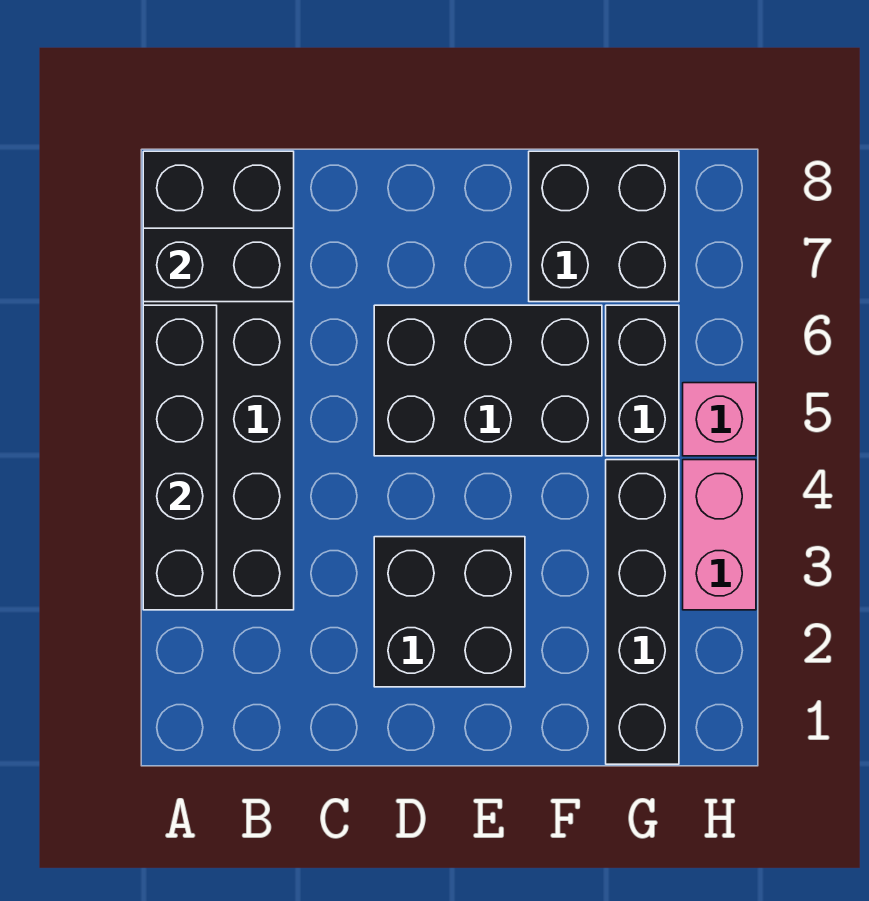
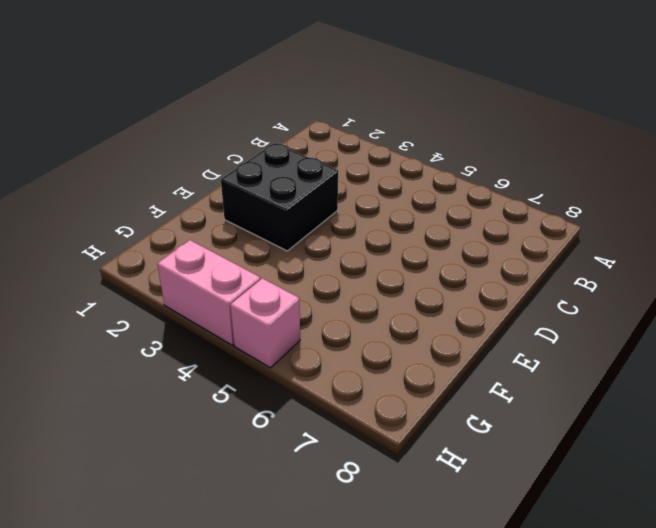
none -> black brick A3:B8 level 1
none -> black brick D5:F6 level 1

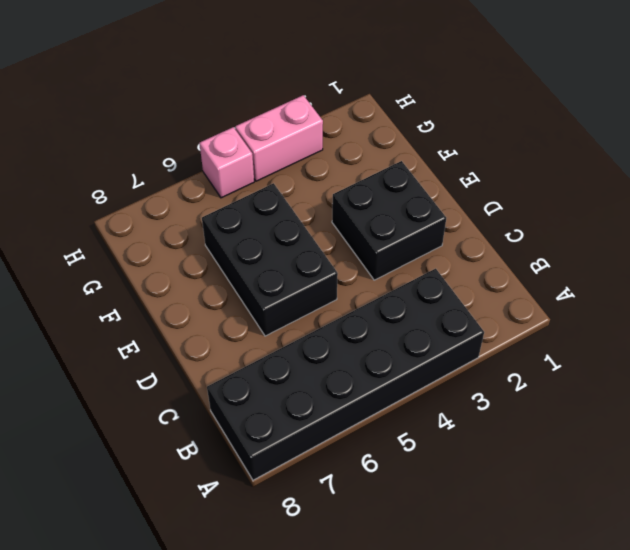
none -> black brick F7:G8 level 1
none -> black brick G1:G4 level 1

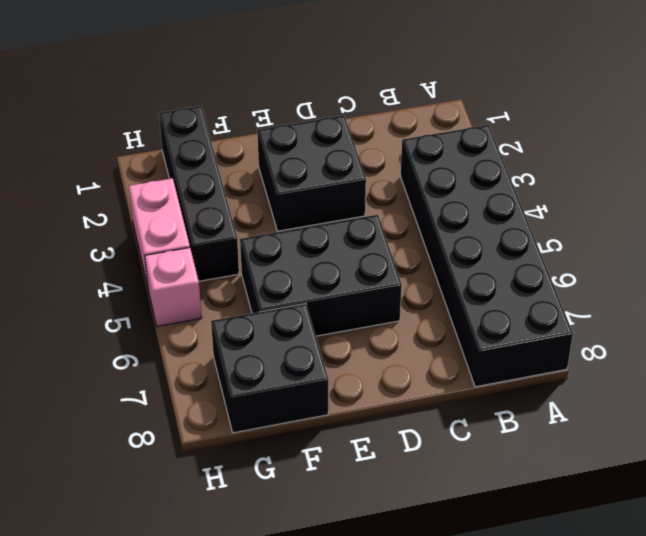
none -> black brick G5:G6 level 1
none -> black brick A3:A6 level 2

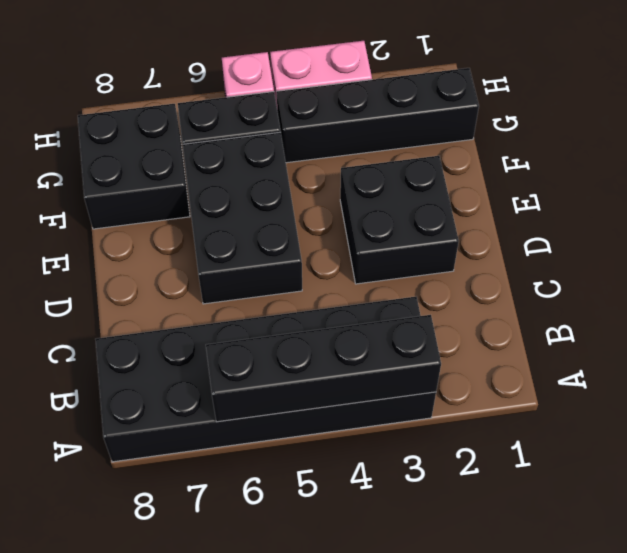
none -> black brick A7:B7 level 2

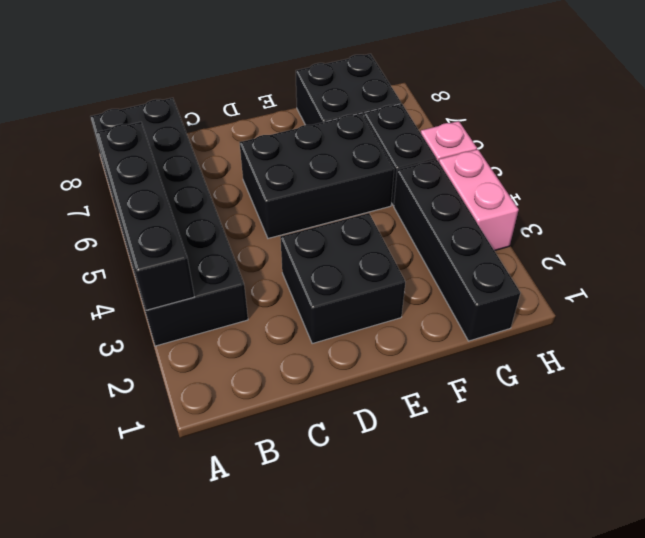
none -> black brick A7:B7 level 2

